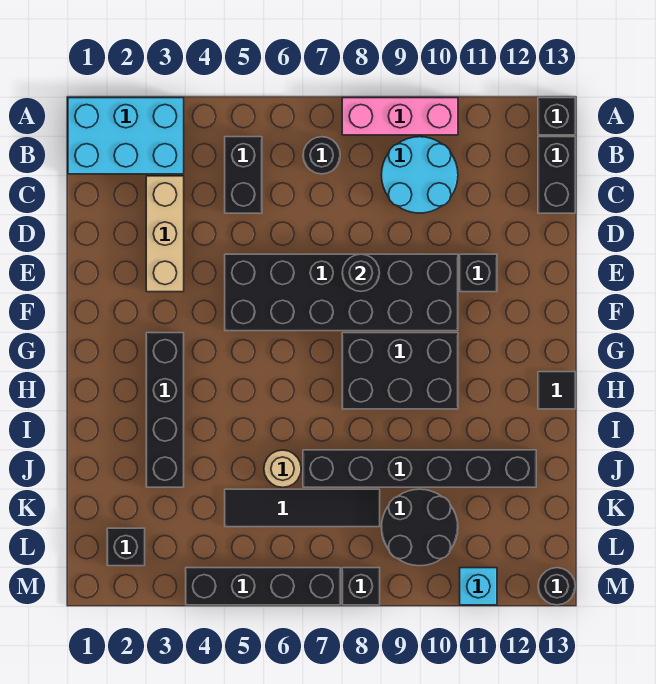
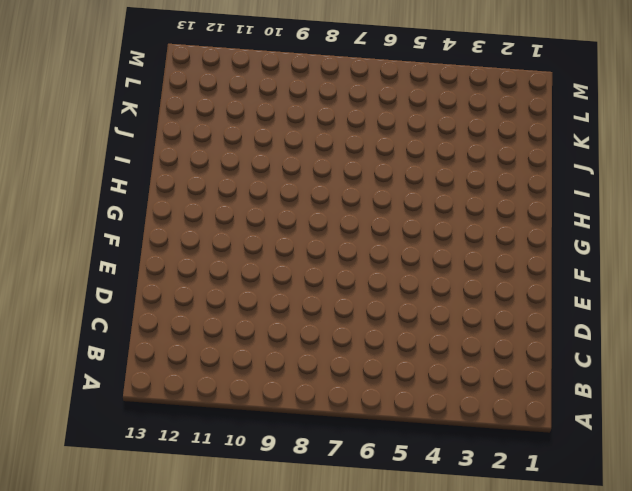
none -> cyan brick A1:B3 level 1
none -> pink brick A8:A10 level 1
none -> black brick A13 level 1

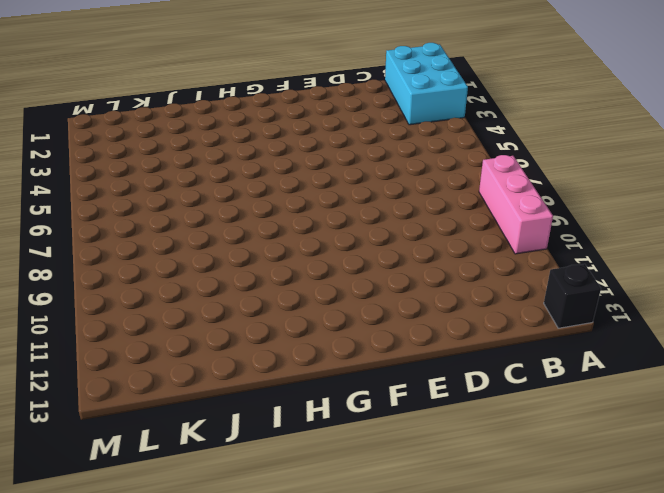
none -> black brick B5:C5 level 1
none -> black round brick B7 level 1
none -> cyan round brick B9:C10 level 1

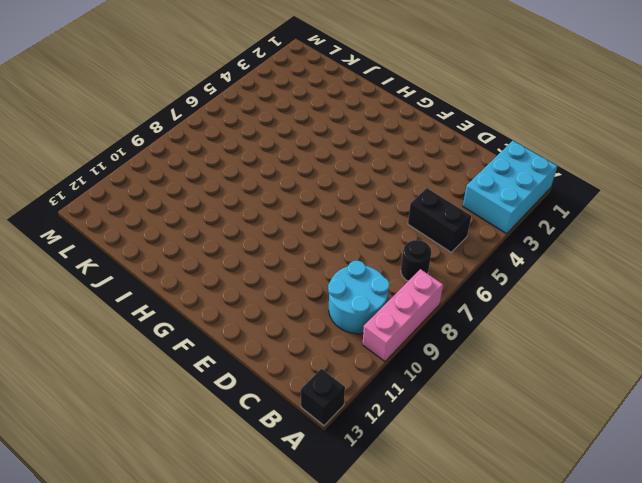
none -> black brick B13:C13 level 1
none -> tan brick C3:E3 level 1
none -> black brick E5:F10 level 1

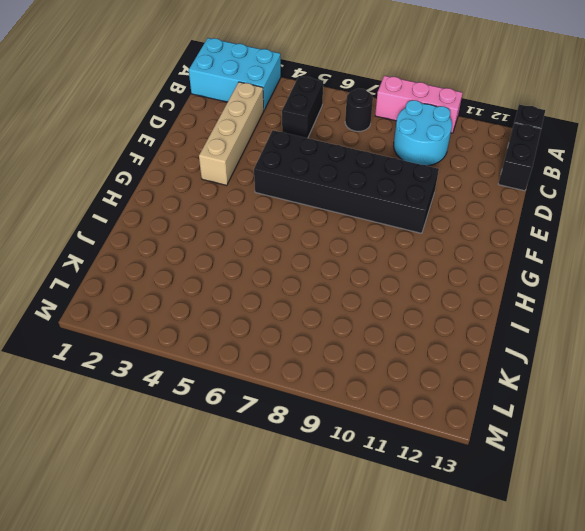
tan brick C3:F3 level 1 -> tan brick C3:E3 level 1
none -> black brick E11 level 1
none -> black brick G3:J3 level 1
none -> black brick G8:H10 level 1

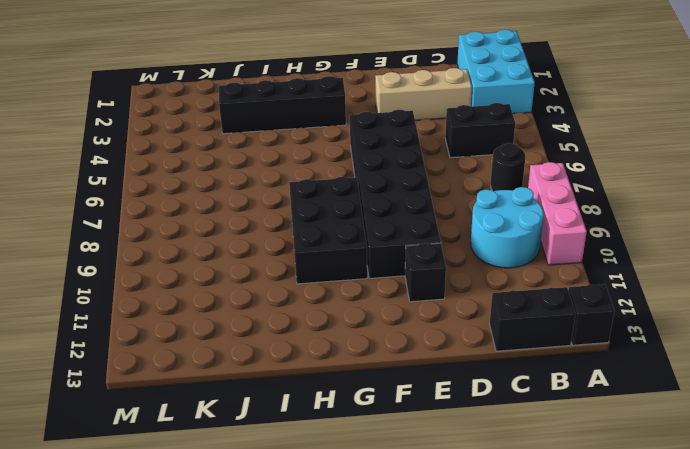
none -> black tile H13 level 1
none -> tan round brick J6 level 1
none -> black brick J7:J12 level 1

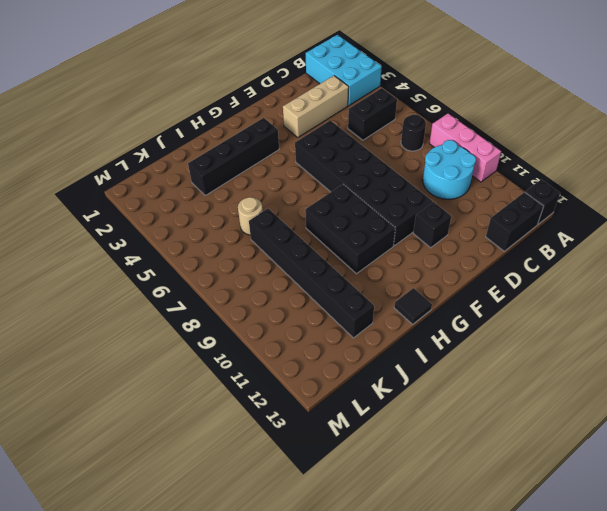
none -> black tile K5:K8 level 1
none -> black round brick K9:L10 level 1
none -> black brick L2 level 1

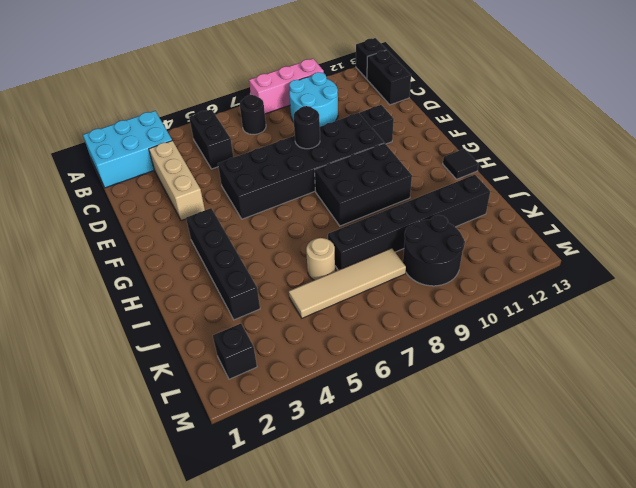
tan tile K5:K8 level 1 -> black tile K5:K8 level 1
none -> black brick M4:M7 level 1
none -> black brick M8 level 1
none -> cyan brick M11 level 1

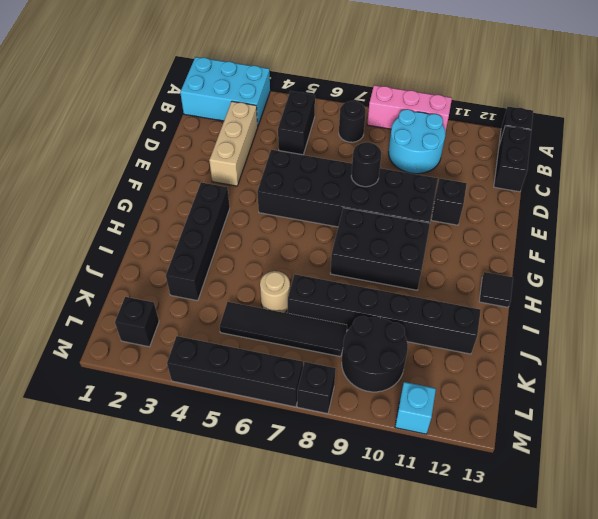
none -> black round brick M13 level 1

